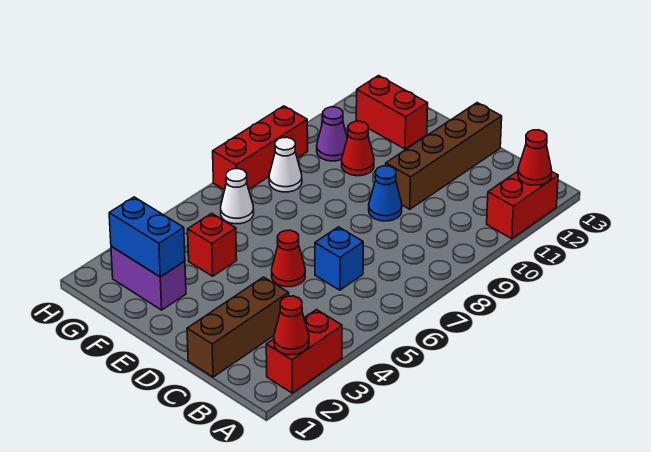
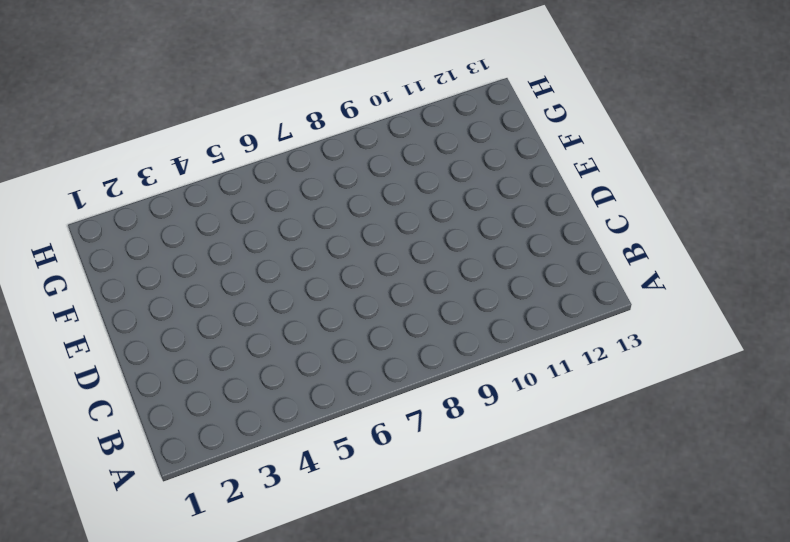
none -> red brick A2:A3 level 1
none -> red brick A11:A12 level 1
none -> brown brick C1:C3 level 1

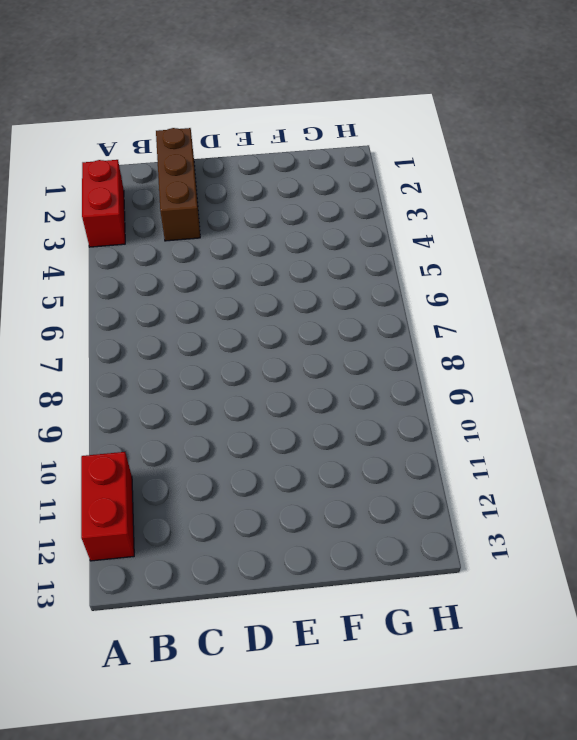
none -> blue brick C6 level 1
none -> red cone D5 level 1
none -> blue cone D9 level 1

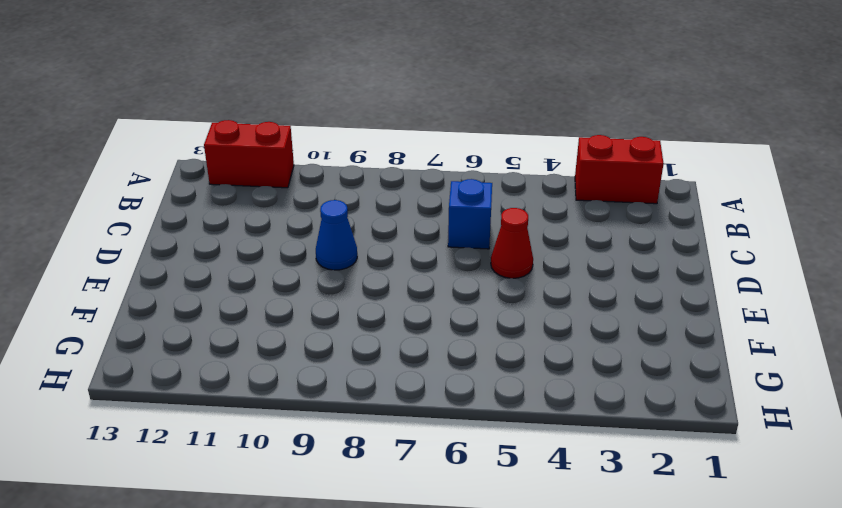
none -> brown brick C1:C3 level 1
none -> brown brick D10:D13 level 1
none -> purple brick F2:G2 level 1

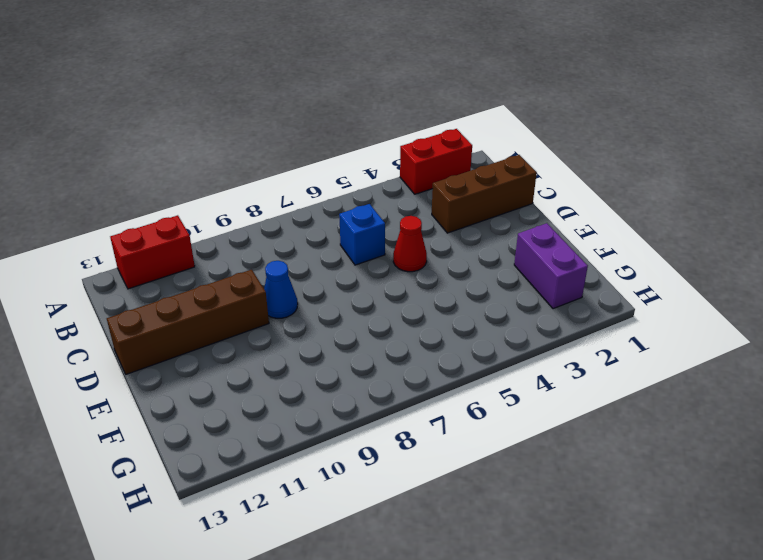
none -> red brick F4 level 1
none -> red cone F10 level 1
none -> red brick F12:G12 level 1

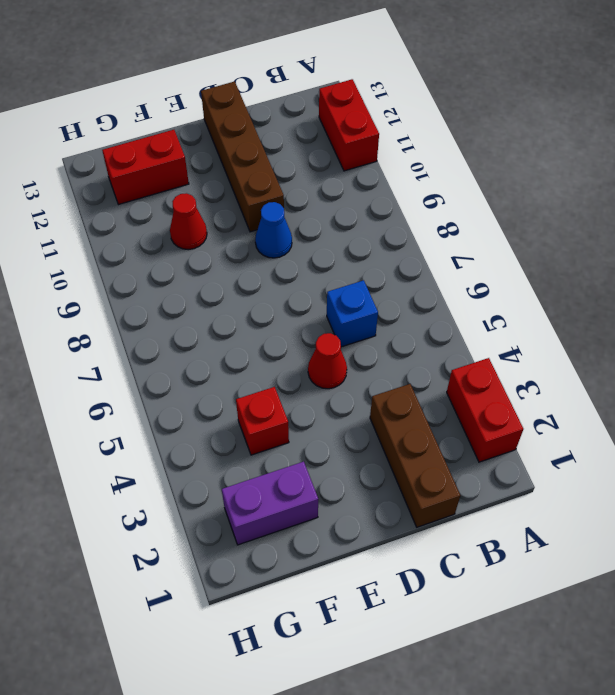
none -> white cone G6 level 1
none -> white cone G8 level 1
none -> purple cone G10 level 1

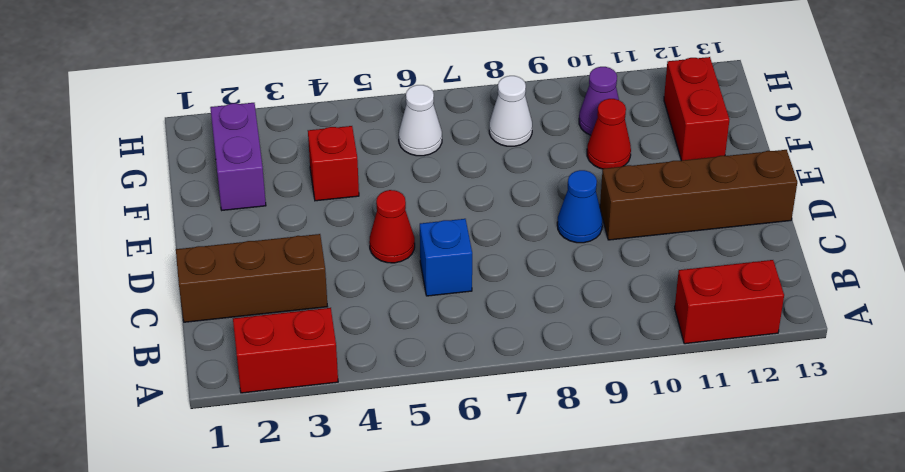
none -> red brick H7:H9 level 1
none -> red cone A2 level 2
none -> red cone A12 level 2

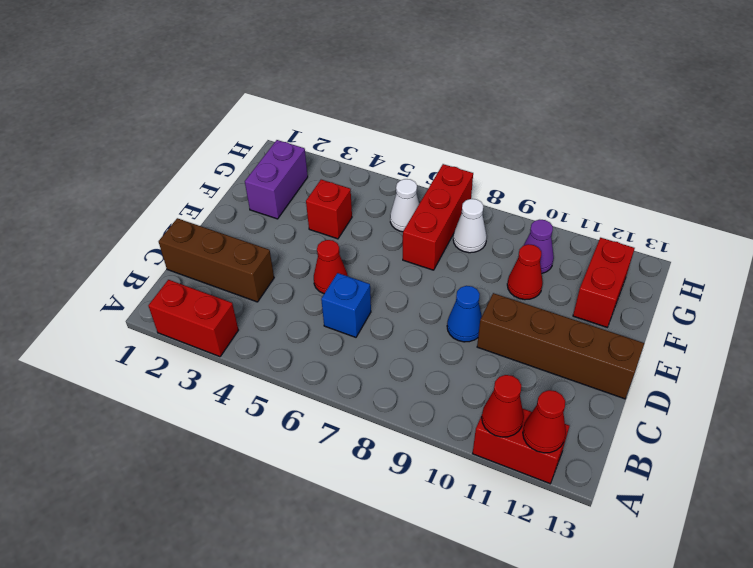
red cone A11 level 2 -> red cone A2 level 2
red brick F7:H7 level 1 -> red brick H7:H9 level 1
none -> blue brick F2:G2 level 2

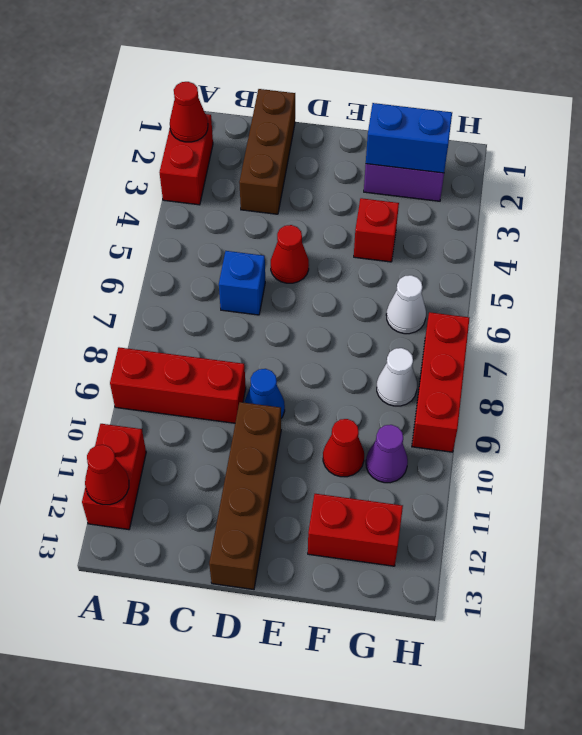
red brick A9:C9 level 1 -> none

